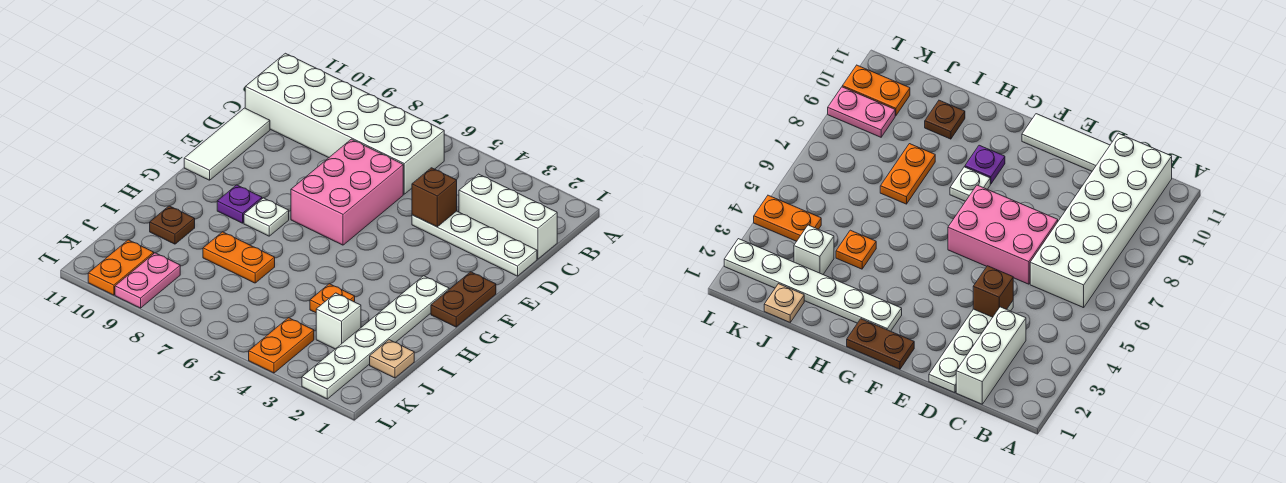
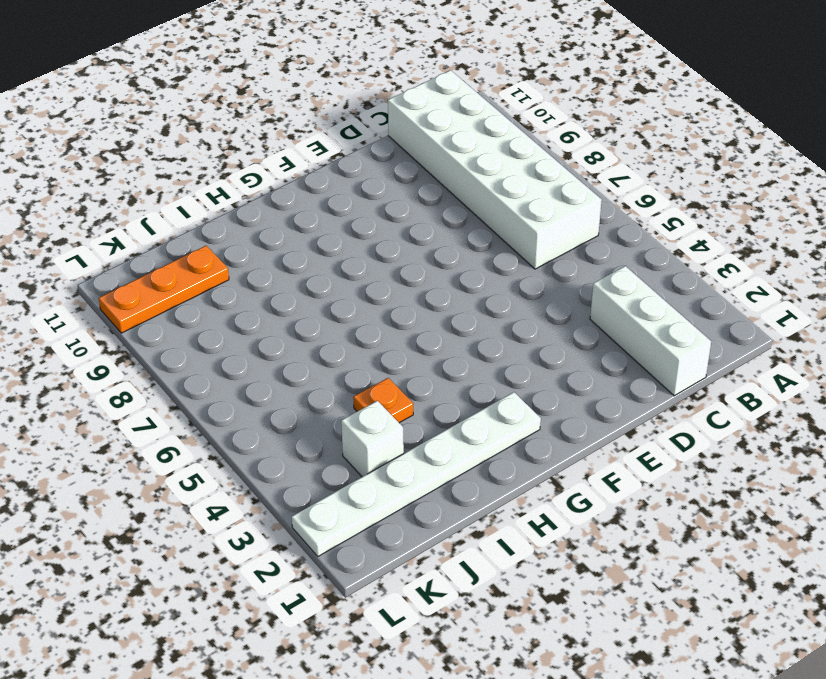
orange plate J10:L10 level 1 -> orange plate K10:L10 level 1
none -> white plate D1:D4 level 1
none -> pink brick D6:F7 level 1
none -> white tile D11:F11 level 1

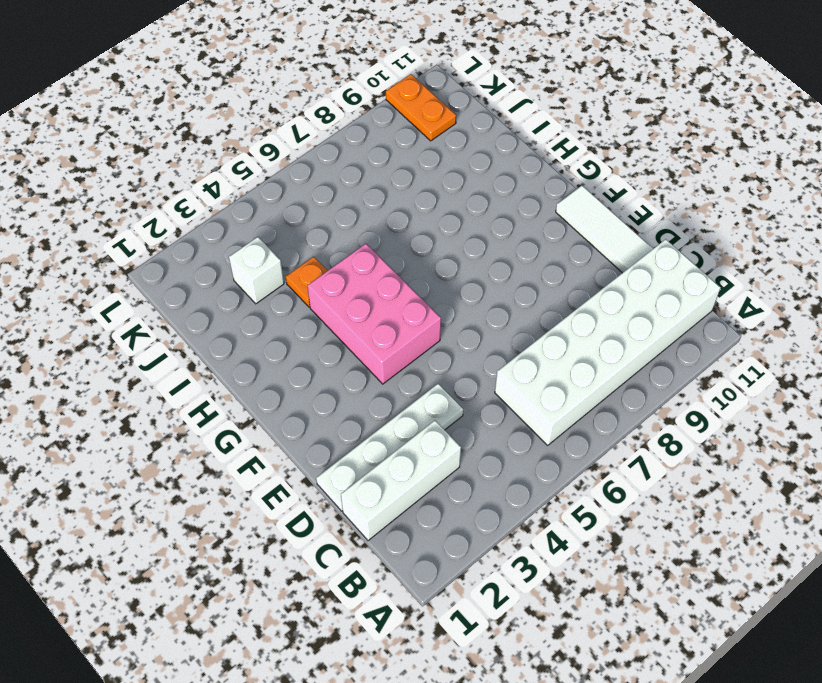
pink brick F4:H5 level 1 -> pink brick D6:F7 level 1
none -> brown plate F1:G1 level 1
none -> white plate G2:L2 level 1
none -> white plate G8 level 1

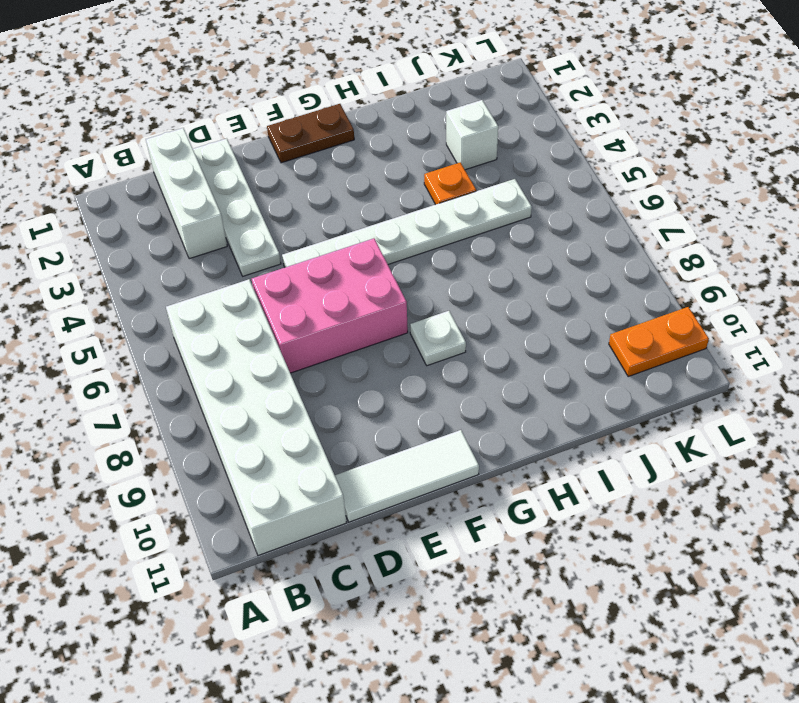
white plate E5:J5 level 1 -> white plate G2:L2 level 1
none -> purple plate G9 level 1
none -> orange plate I7:I8 level 1
none -> brown plate I10 level 1

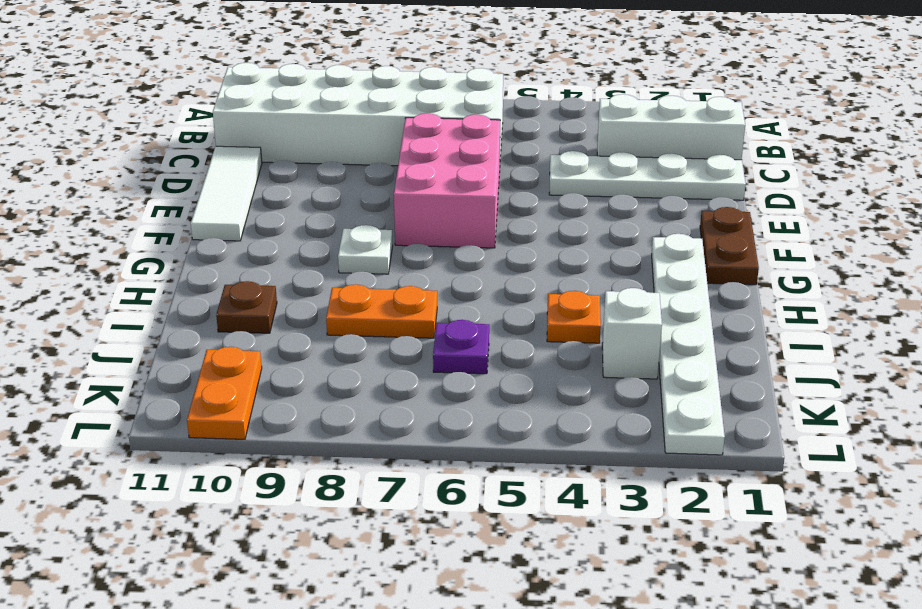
purple plate J6 level 1 -> purple plate G9 level 1
none -> tan plate J1 level 1
none -> orange plate K4:L4 level 1
none -> pink plate K9:L9 level 1

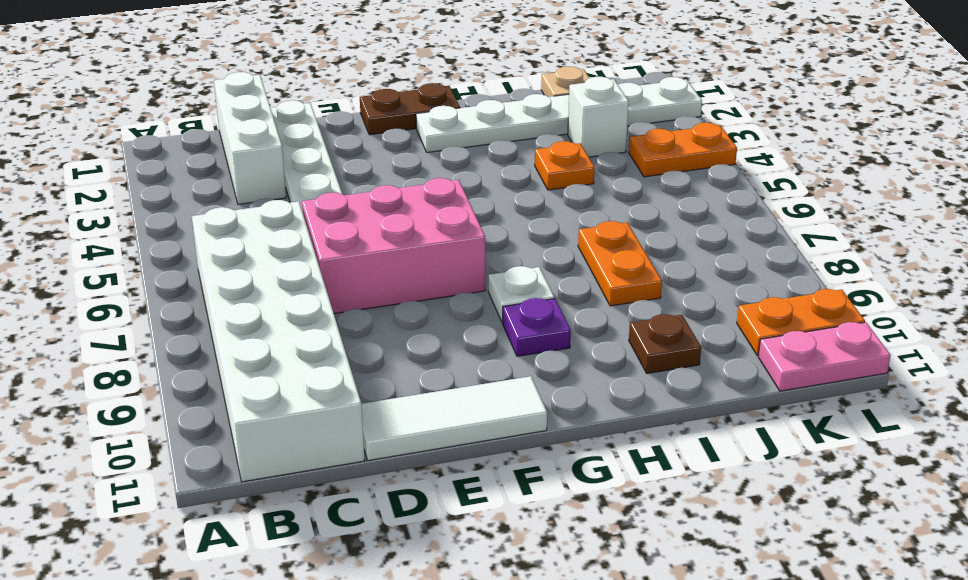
pink plate K11:L11 level 1 -> pink plate K9:L9 level 1
none -> brown brick D4 level 2

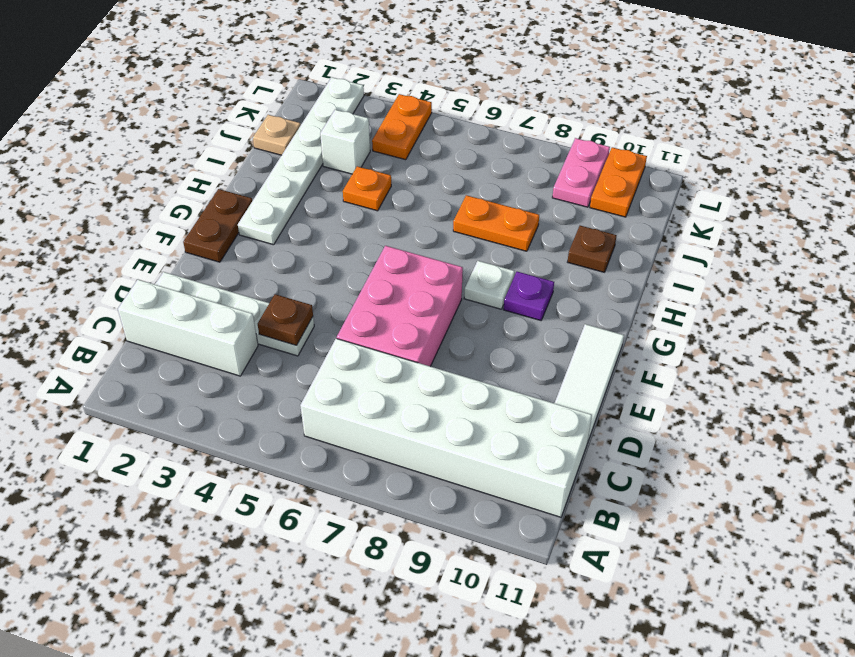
brown plate D4 level 2 -> brown brick D4 level 2

